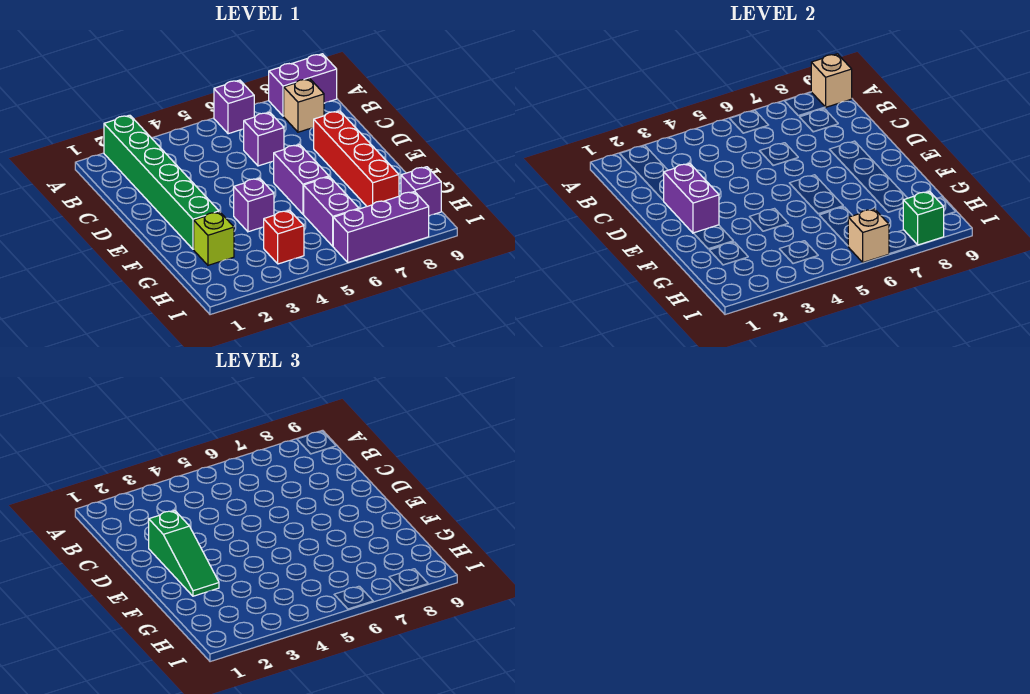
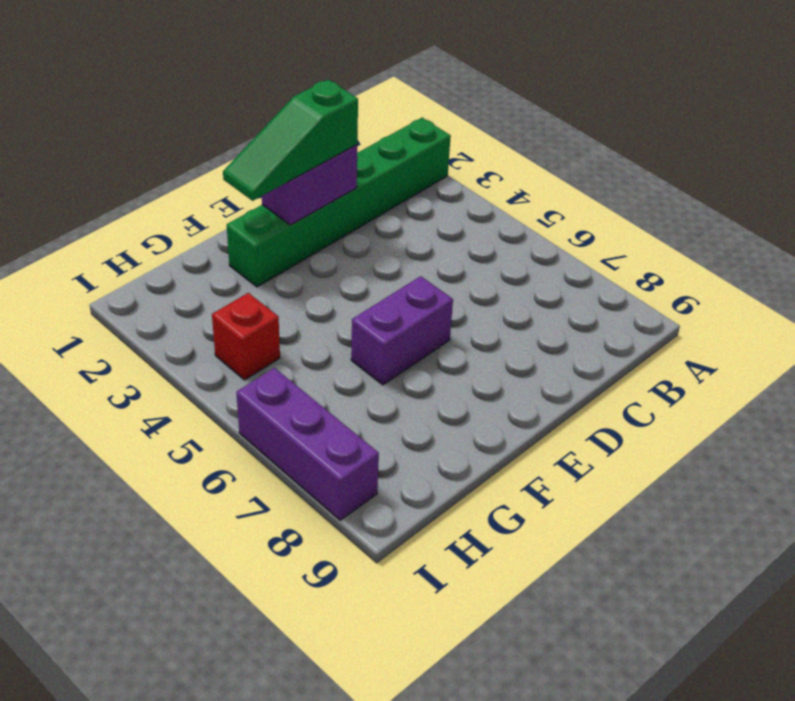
none -> purple brick A6 level 1
none -> purple brick A8:A9 level 1
none -> tan brick B8 level 1

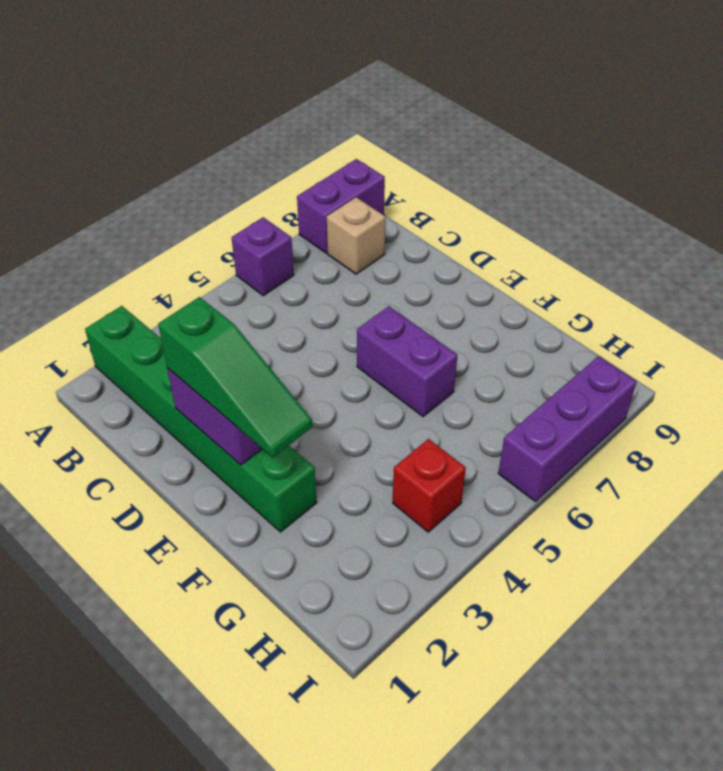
none -> purple brick C6 level 1
none -> red brick D8:G8 level 1
none -> purple brick F4 level 1

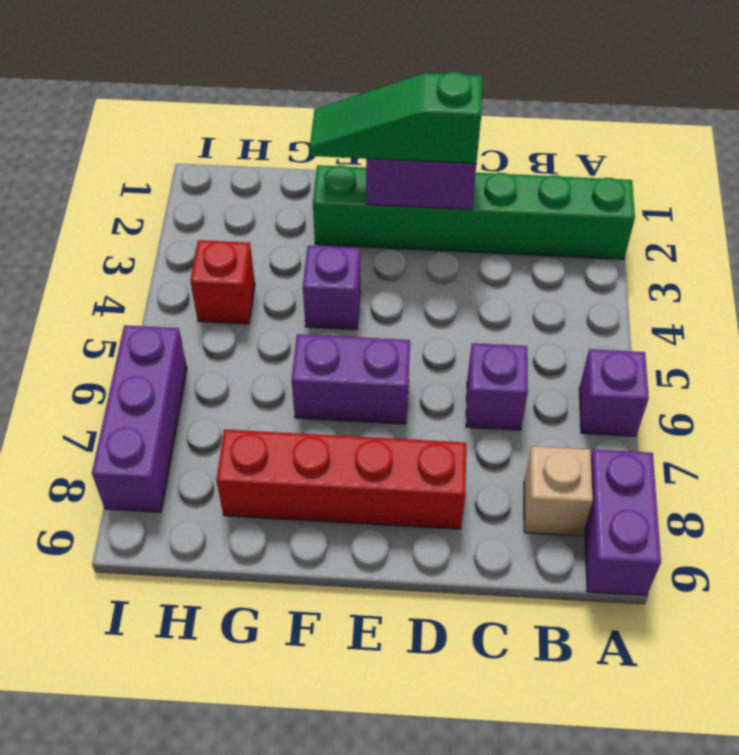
none -> lime brick G2 level 1
none -> purple brick G6:H6 level 1
none -> purple brick H9 level 1

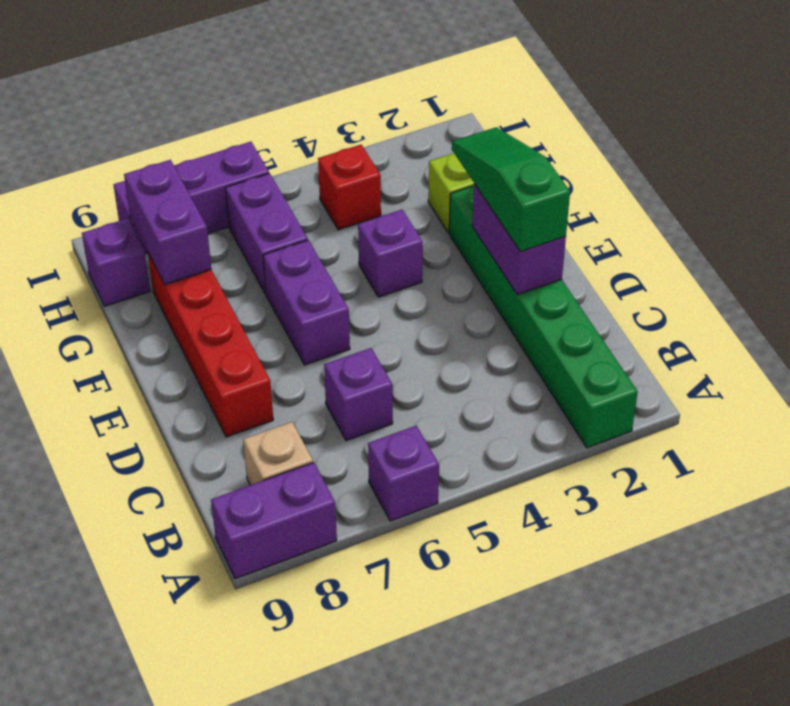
purple brick G8:H8 level 2 -> none
none -> tan brick A9 level 2
none -> tan brick I6 level 2
none -> green brick I8 level 2

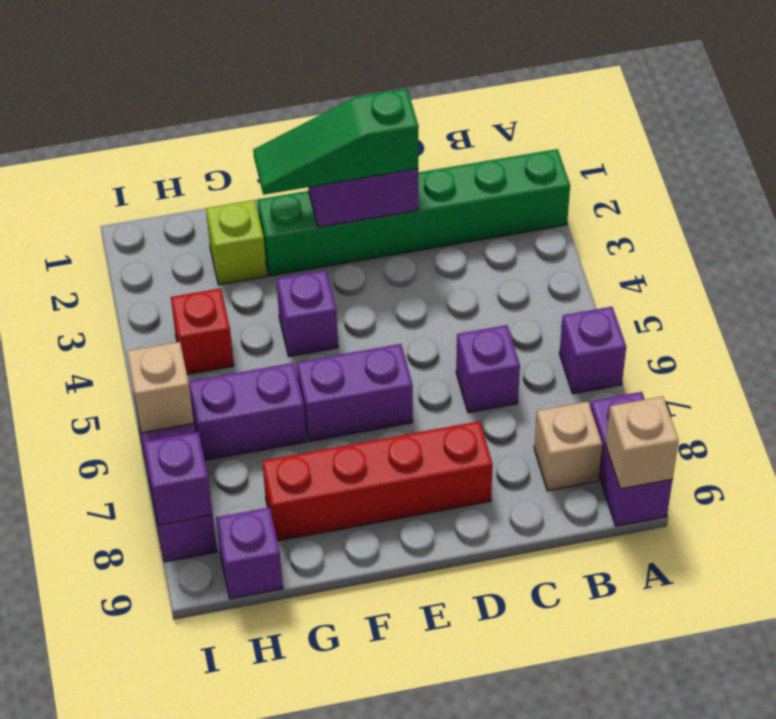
purple brick I8 level 2 -> green brick I8 level 2

